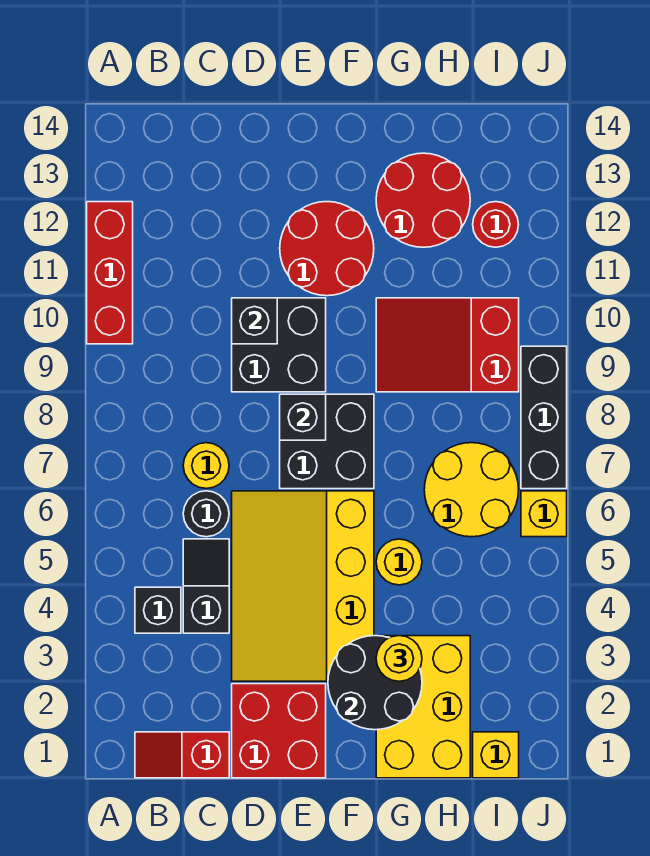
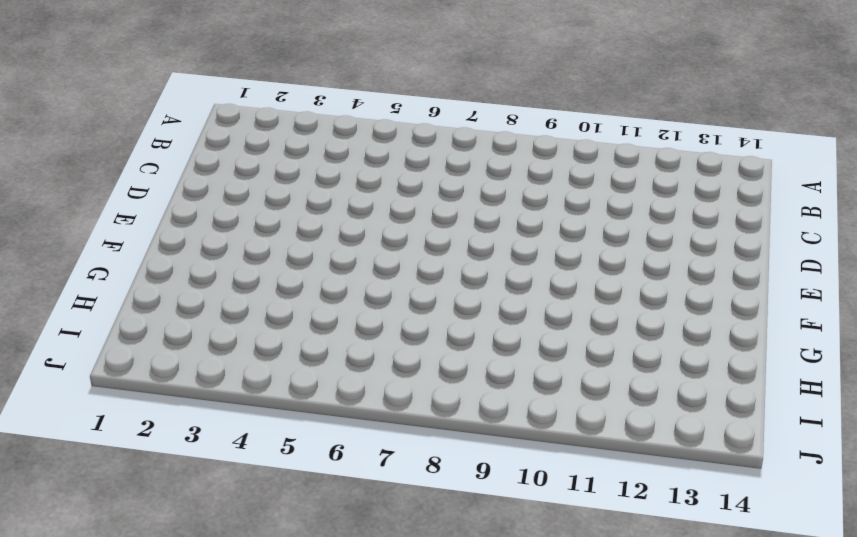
none -> red brick A10:A12 level 1
none -> red slope B1:C1 level 1 top C
none -> black brick B4 level 1

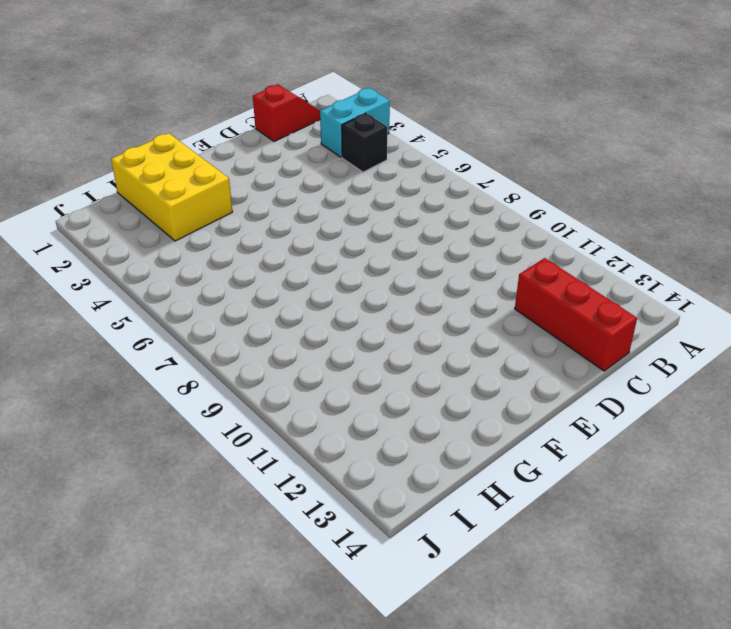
cyan brick A3:B3 level 1 -> none
red brick C12:C14 level 1 -> red brick A10:A12 level 1
none -> black slope C4:C5 level 1 top 4
none -> black round brick C6 level 1
none -> yellow round brick C7 level 1

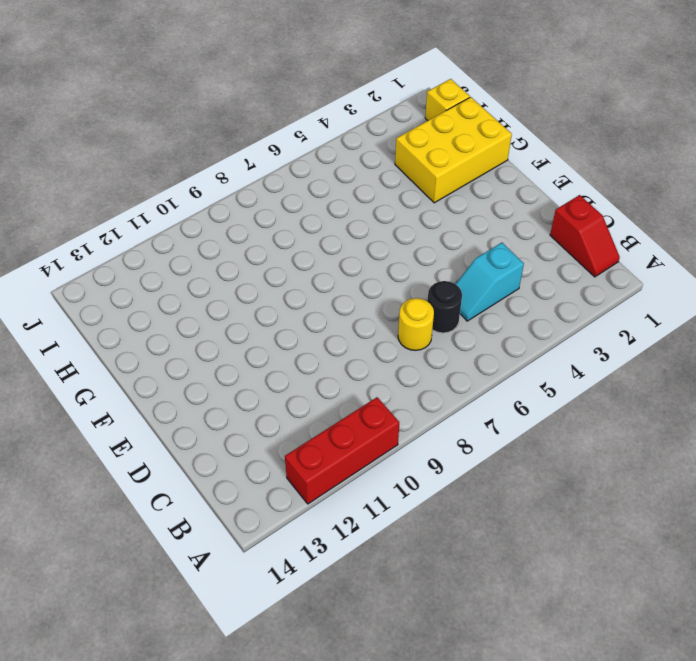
cyan slope C4:C5 level 1 top 4 -> black slope C4:C5 level 1 top 4
none -> black brick B4 level 1
none -> red brick D1:E2 level 1
none -> yellow slope D3:F6 level 1 top F

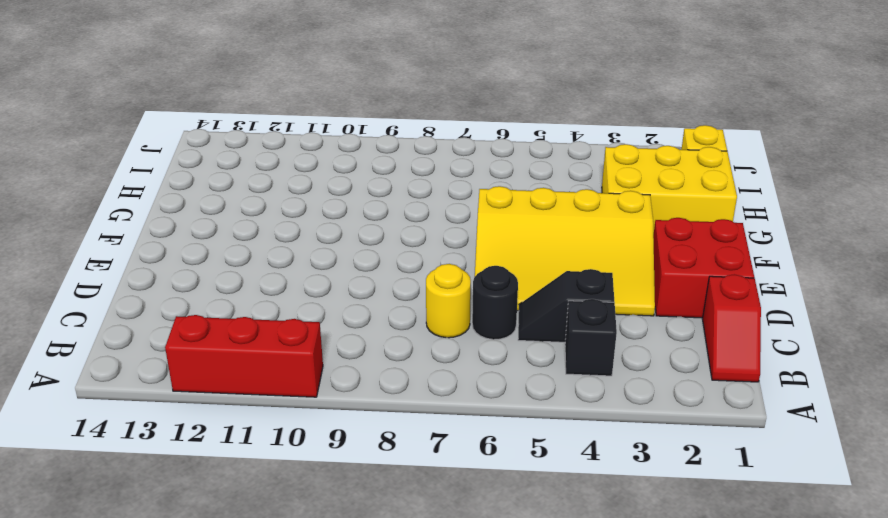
none -> black brick D9:E10 level 1
none -> black brick E7:F8 level 1
none -> red round brick E11:F12 level 1

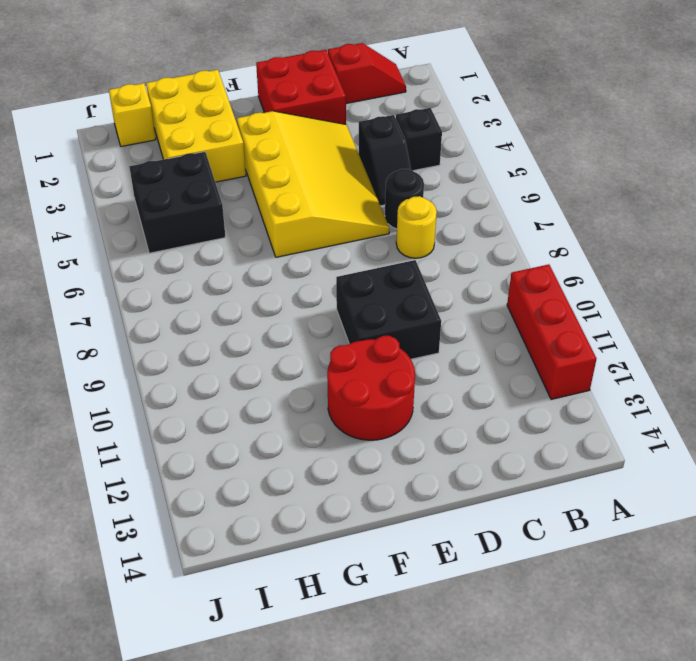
black brick H4:I5 level 1 -> black brick E7:F8 level 1
none -> yellow round brick G5 level 1
none -> red slope G9:I10 level 1 top I
none -> red round brick G12:H13 level 1

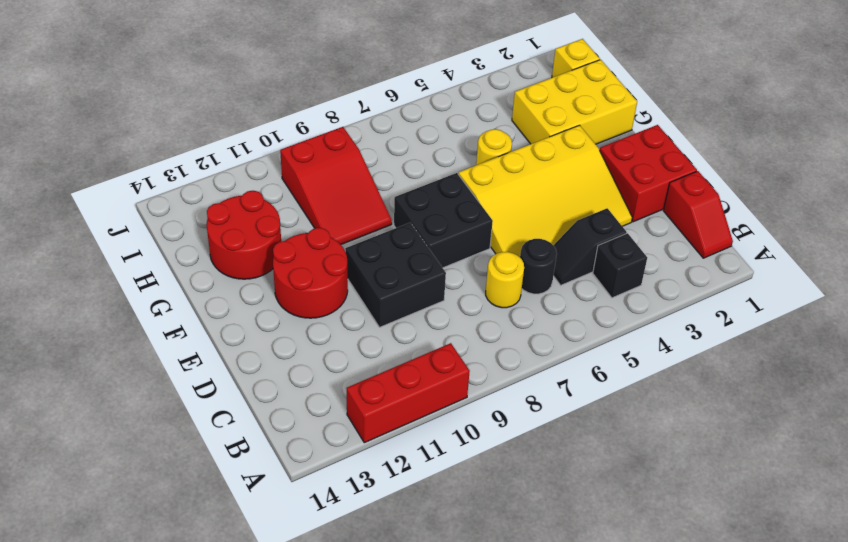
none -> yellow round brick H6:I7 level 1
none -> red round brick I12 level 1
none -> yellow brick J6 level 1

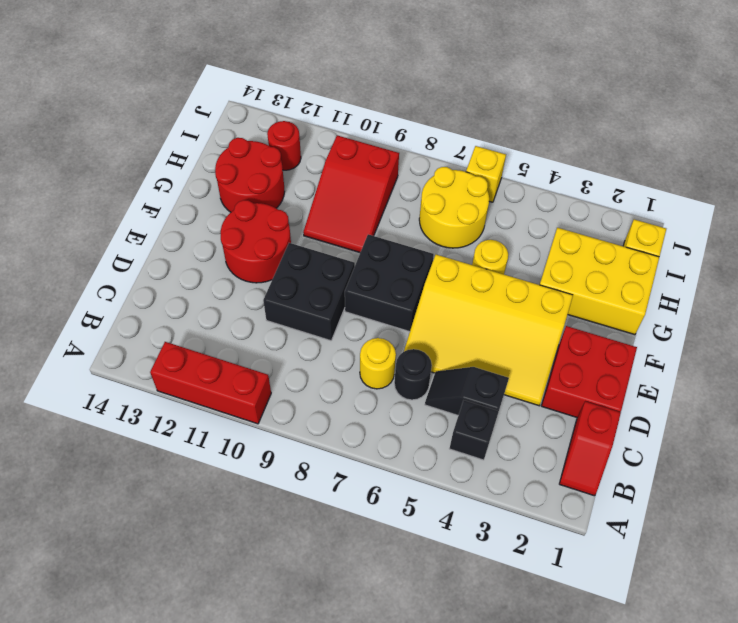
none -> black brick J7:J9 level 1
none -> black brick D10 level 2
none -> black brick E8 level 2

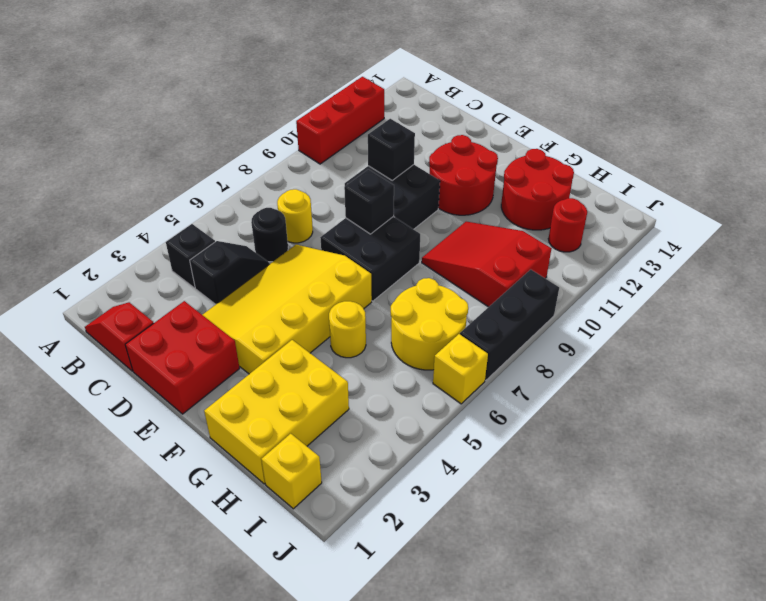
none -> black round brick F2:G3 level 2
none -> yellow round brick G3 level 3

